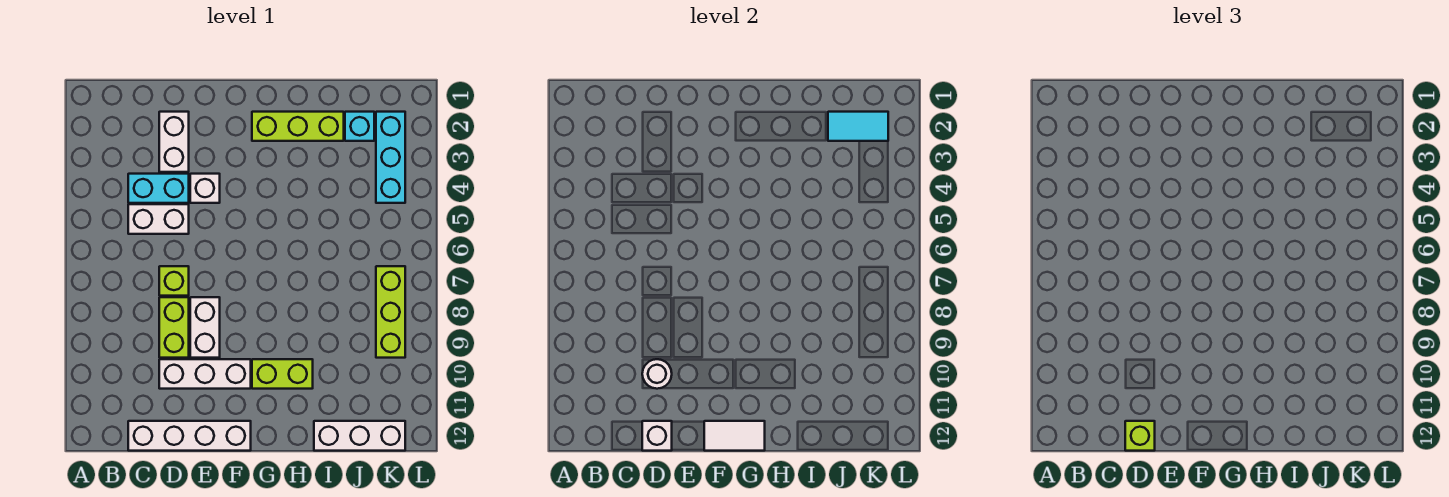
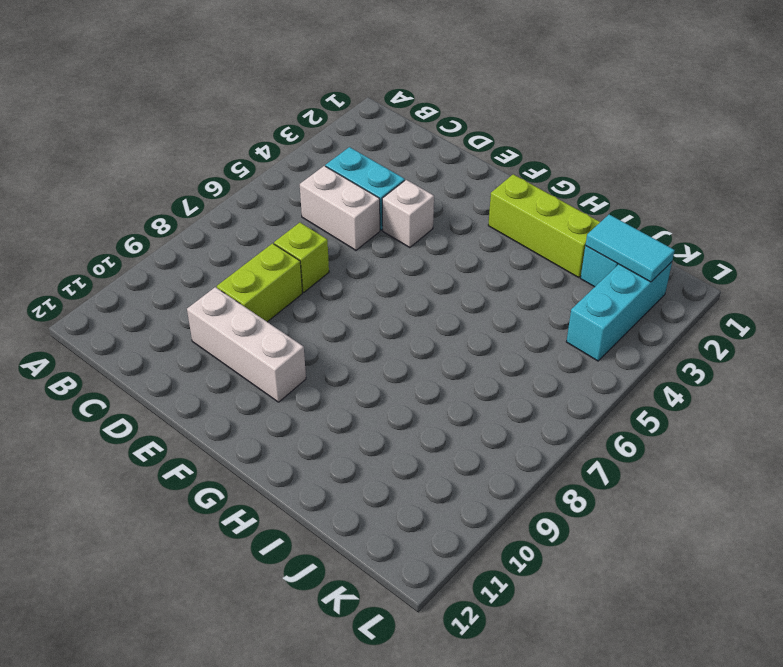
none -> white brick C12:F12 level 1
none -> white brick D2:D3 level 1
none -> white brick E8:E9 level 1

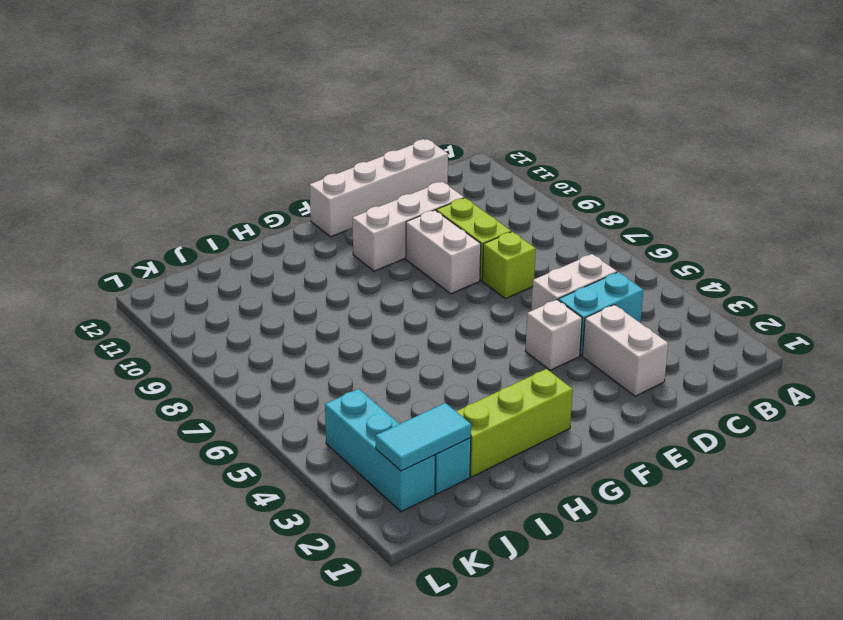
none -> lime brick G10:H10 level 1
none -> white brick I12:K12 level 1
none -> lime brick K7:K9 level 1

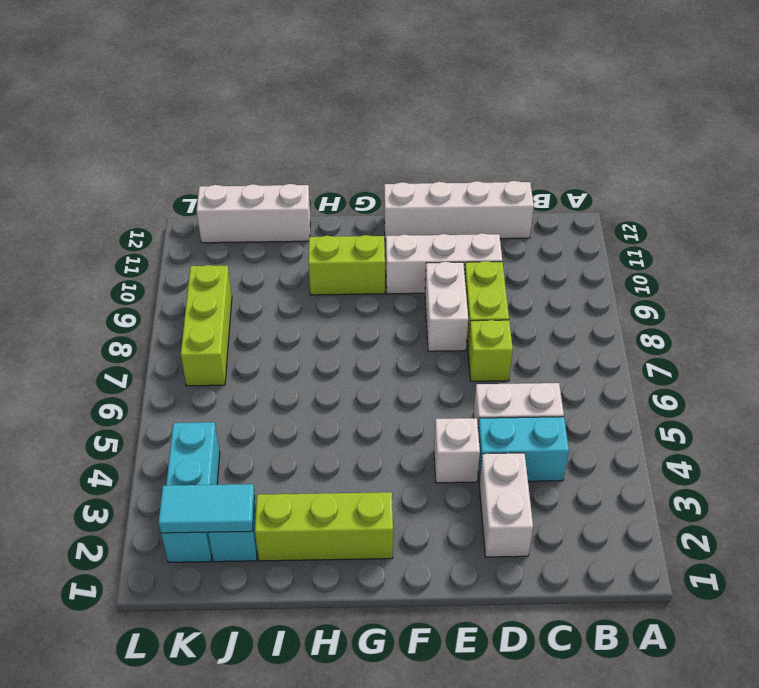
none -> white round brick D10 level 2
none -> white brick D12 level 2
none -> white tile F12:G12 level 2

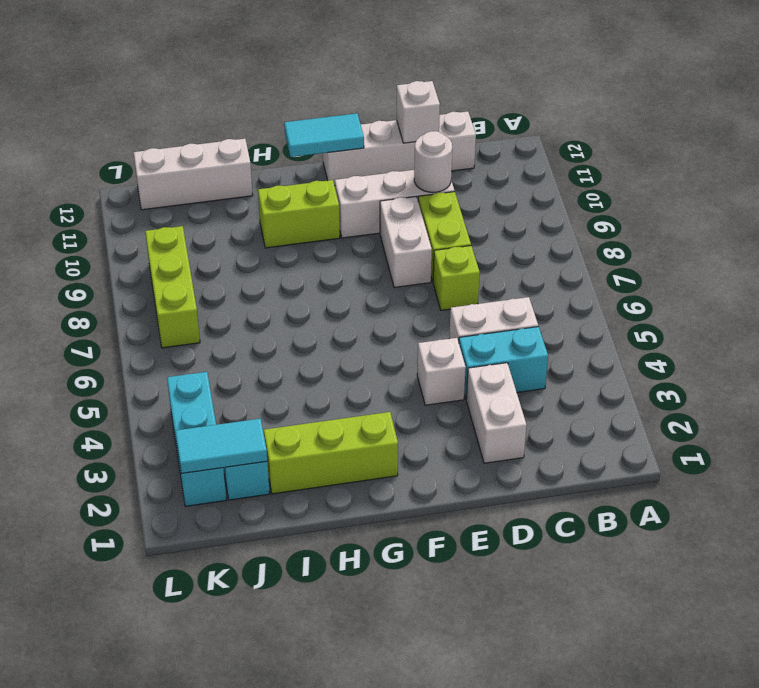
cyan tile F12:G12 level 2 -> white tile F12:G12 level 2
none -> lime brick D12 level 3

